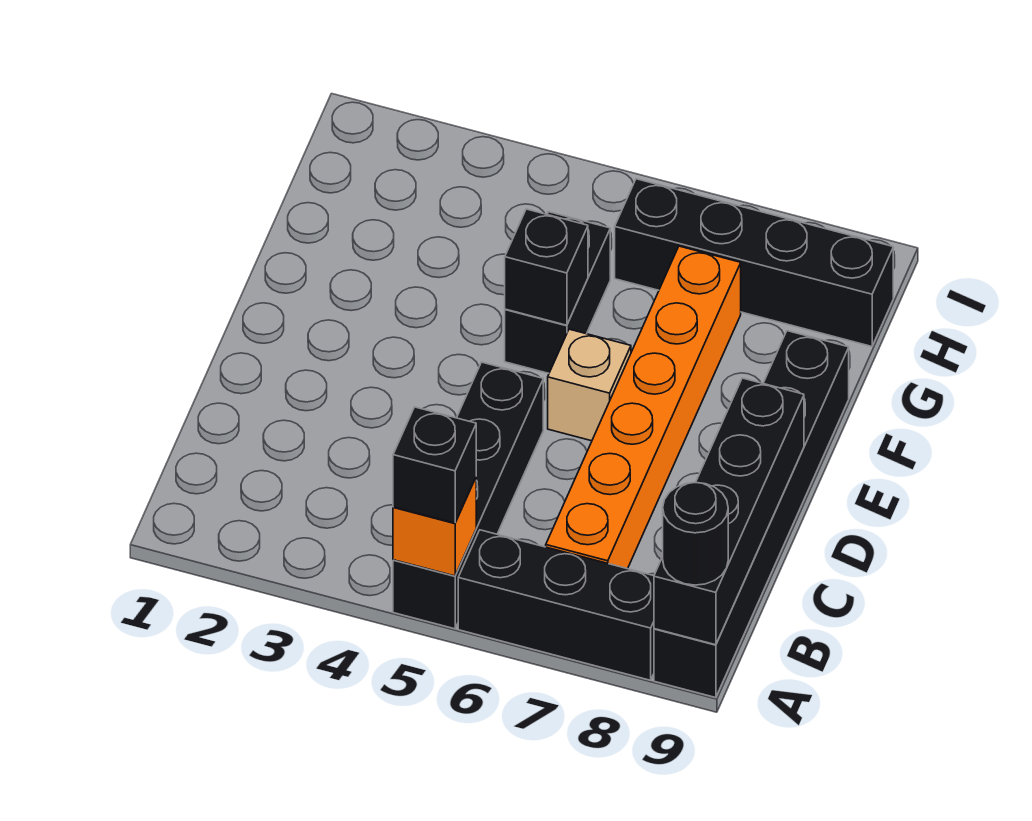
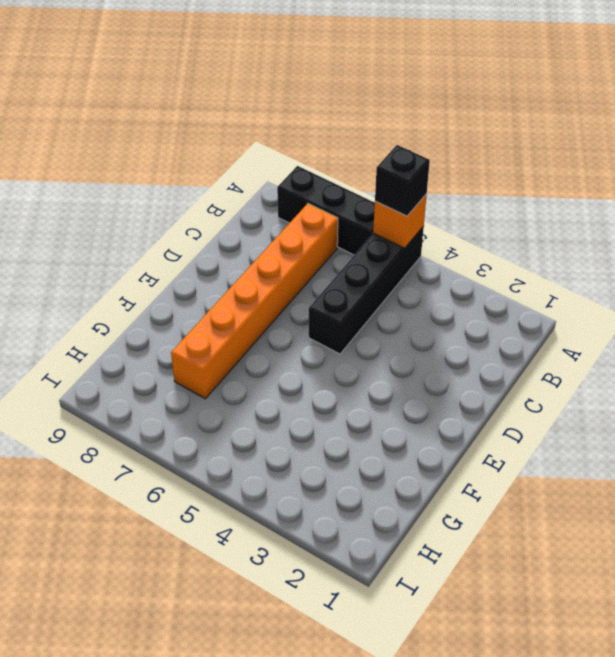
none -> black brick A9:F9 level 1
none -> tan brick E6 level 1
none -> black brick F5:G5 level 1

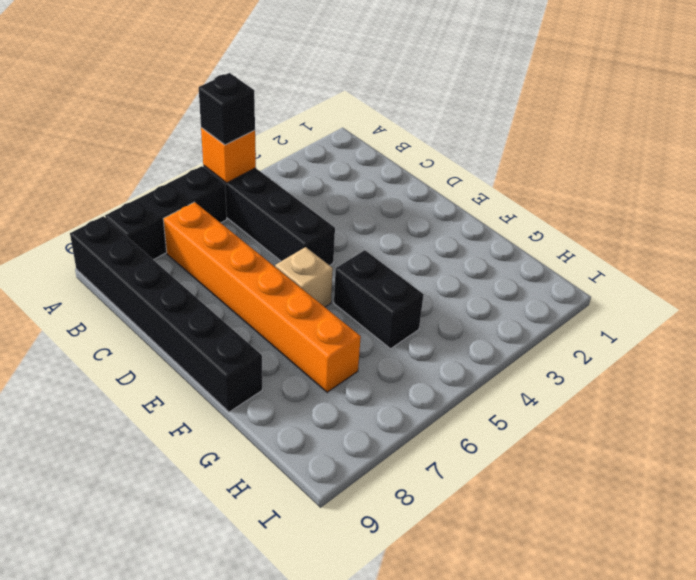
none -> black brick H6:H9 level 1
none -> black brick A9:D9 level 2
none -> black brick F5 level 2

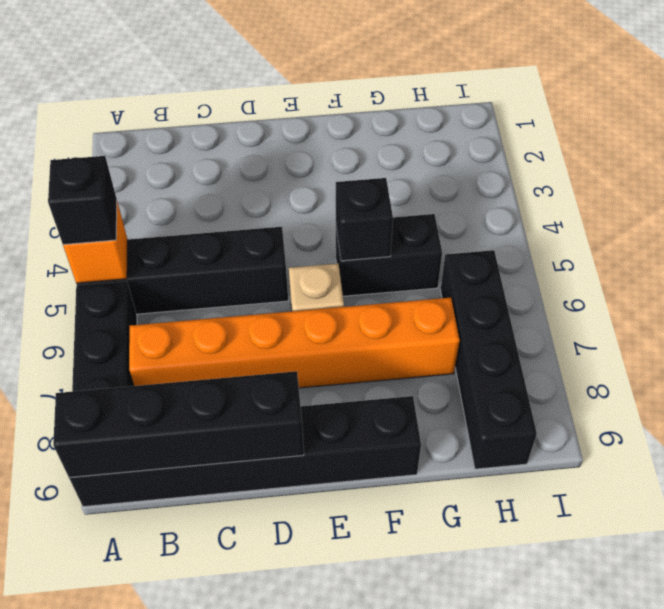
none -> black round brick A9 level 3

